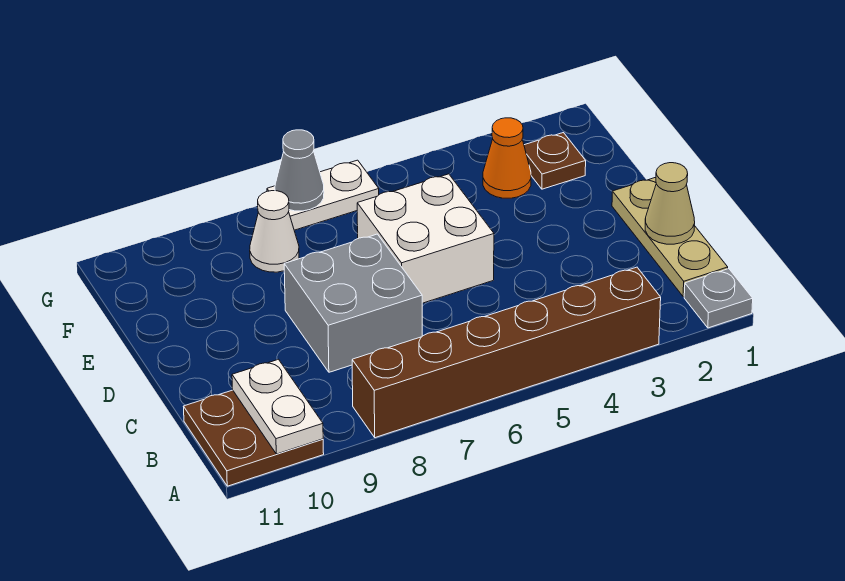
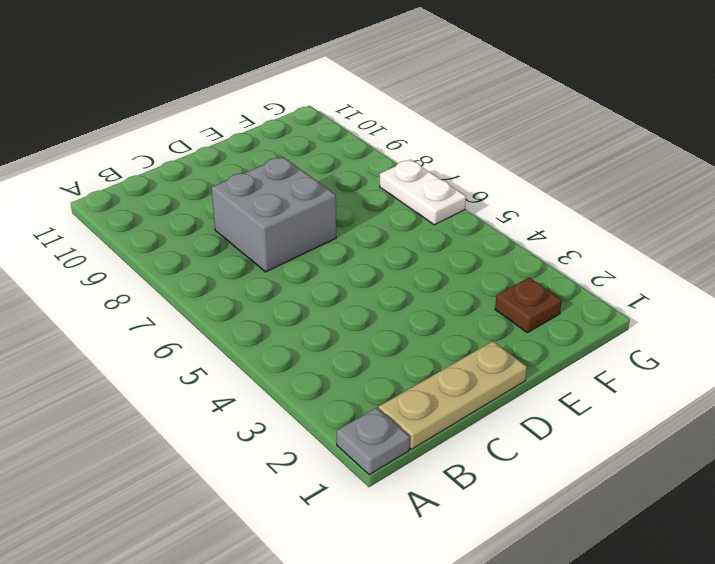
none -> brown brick A3:A8 level 1
none -> brown plate A10:B11 level 1
none -> white brick D5:E6 level 1

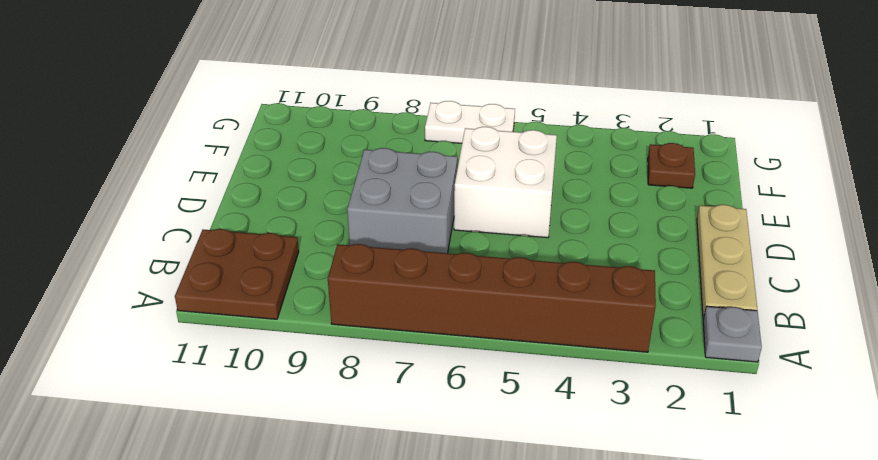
none -> orange cone F3 level 1
none -> white cone F8 level 1
none -> white plate A10:B10 level 2

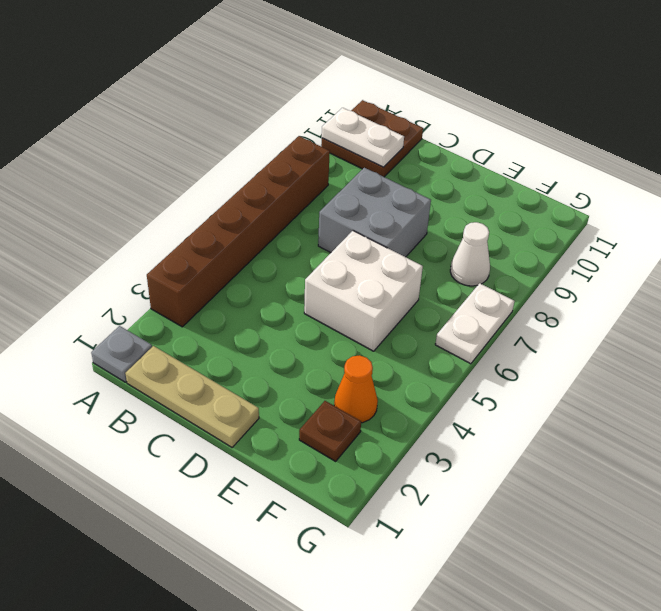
none -> tan cone C1 level 2
none -> grey cone G7 level 2

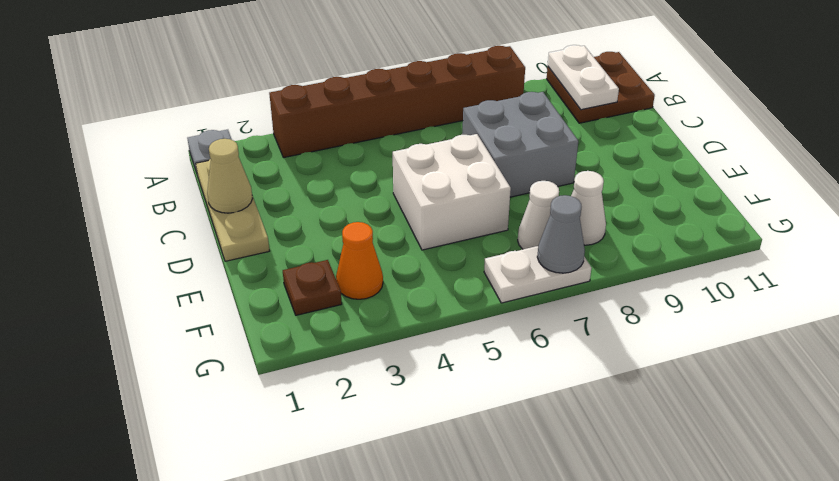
white cone F7 level 1 -> none

